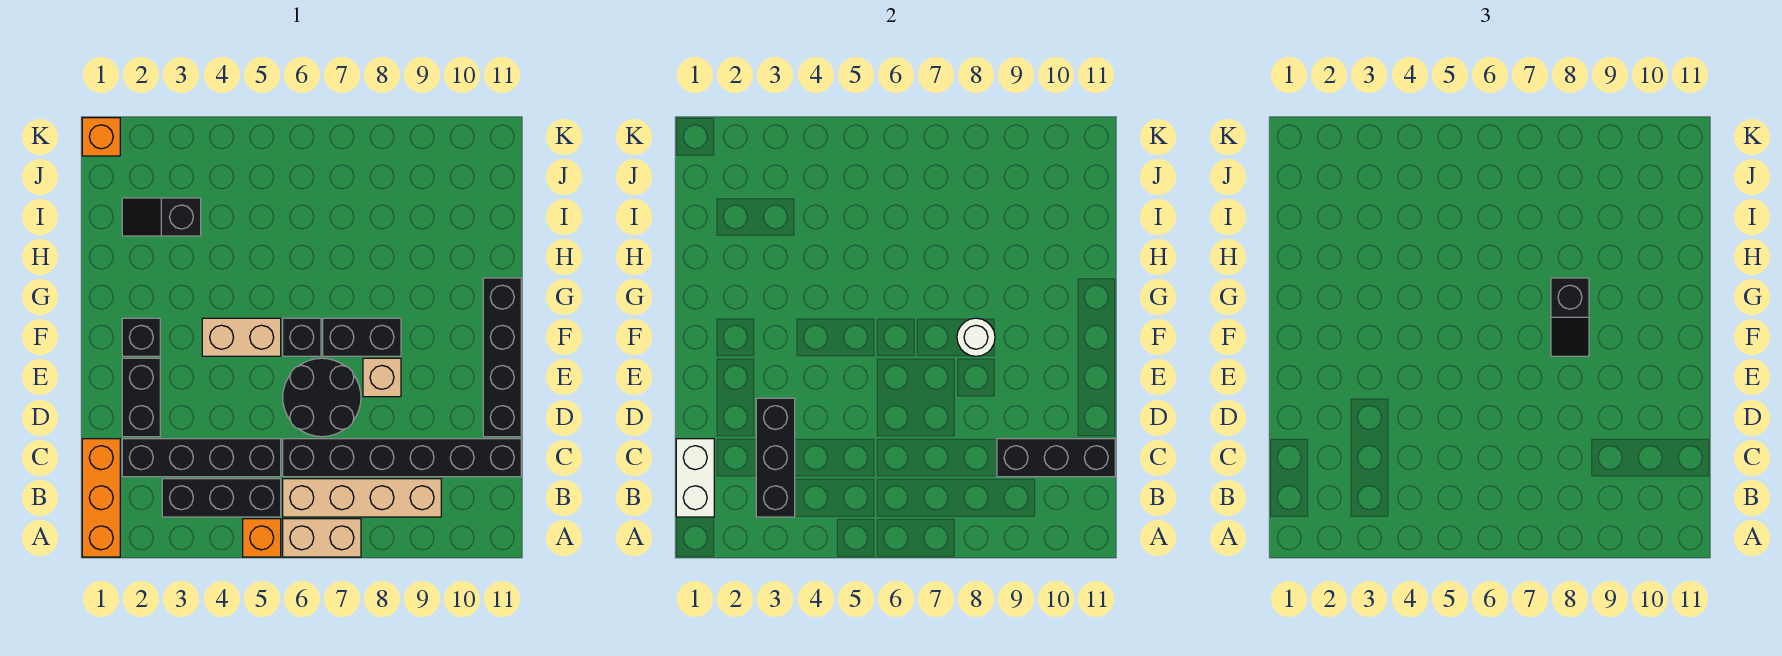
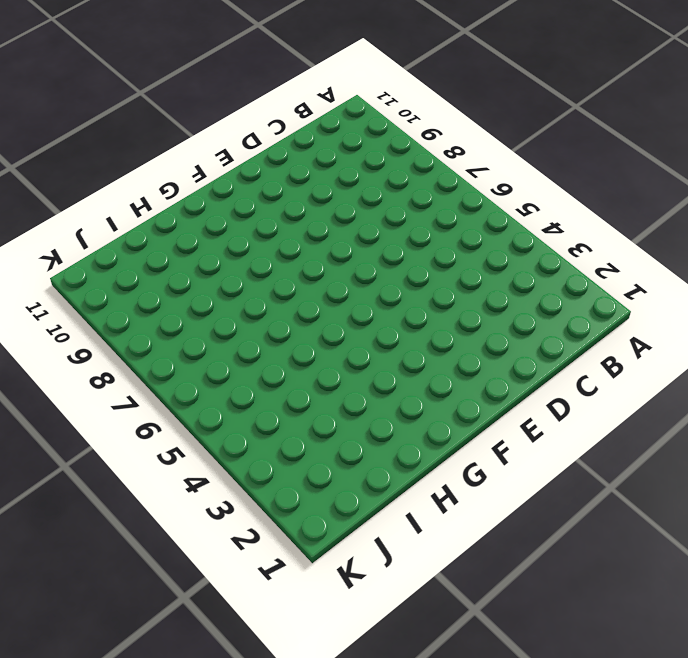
none -> orange brick A1:C1 level 1
none -> orange brick A5 level 1
none -> tan brick A6:A7 level 1

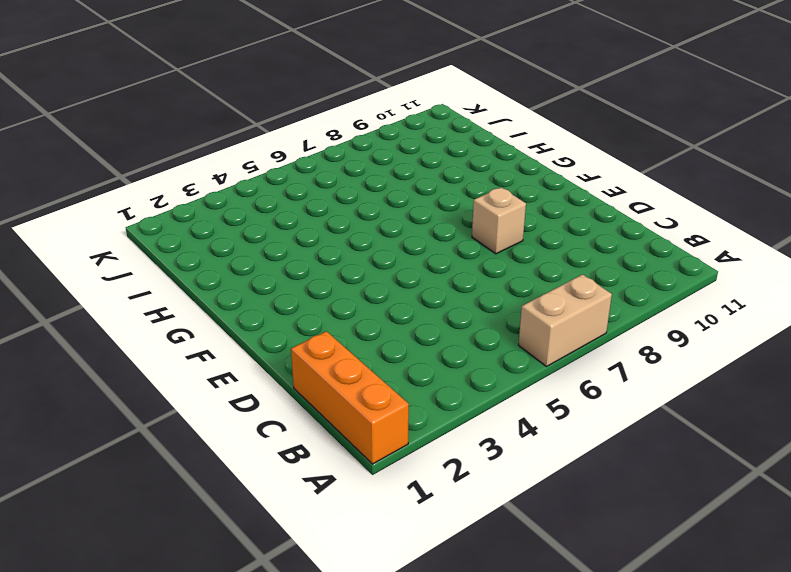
none -> orange brick A5 level 1
none -> black brick B3:B5 level 1
none -> tan brick B6:B9 level 1

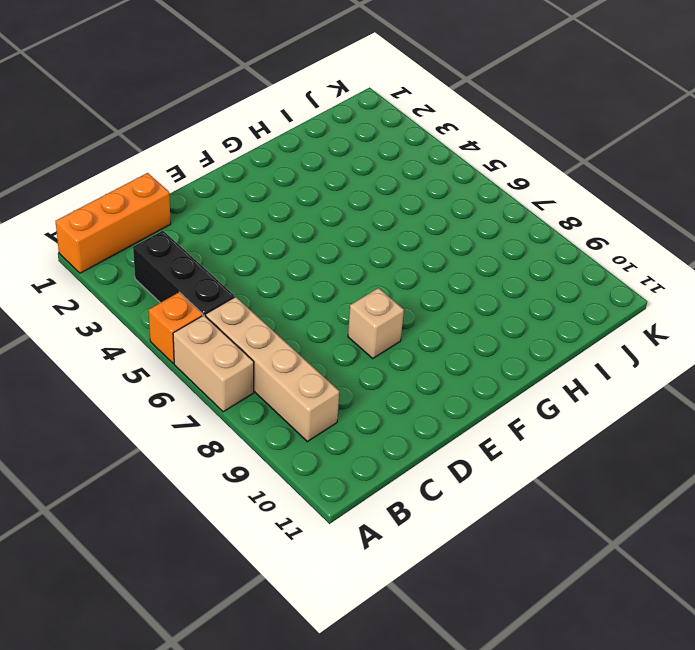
none -> black brick C2:C5 level 1
none -> black brick C6:C11 level 1
none -> black brick D2:E2 level 1

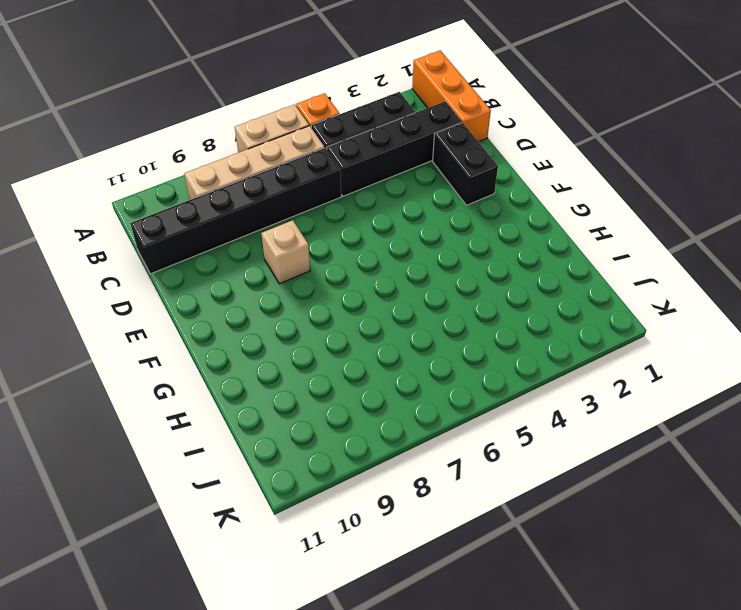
none -> black round brick D6:E7 level 1
none -> black brick D11:G11 level 1
none -> black brick F2 level 1

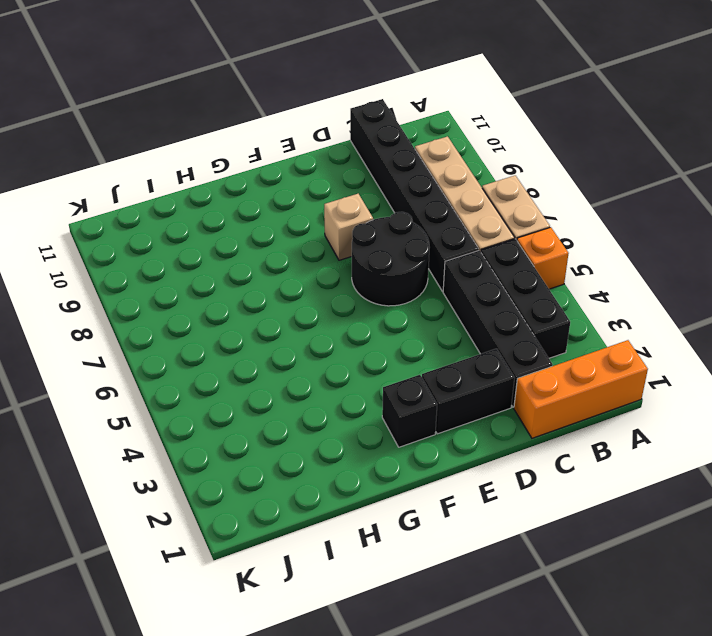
none -> black brick D11:G11 level 1
none -> tan brick F4:F5 level 1
none -> black brick F6 level 1

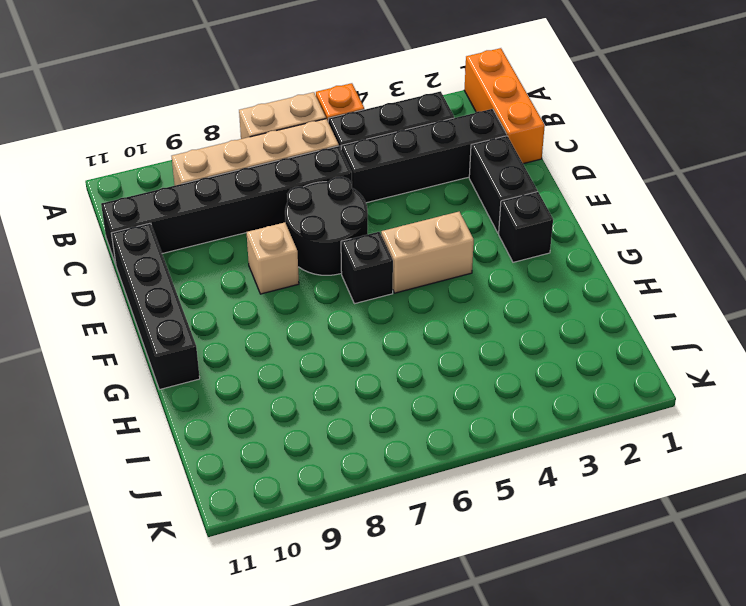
none -> black brick F7:F8 level 1
none -> black slope I2:I3 level 1 top 3
none -> orange brick K1 level 1

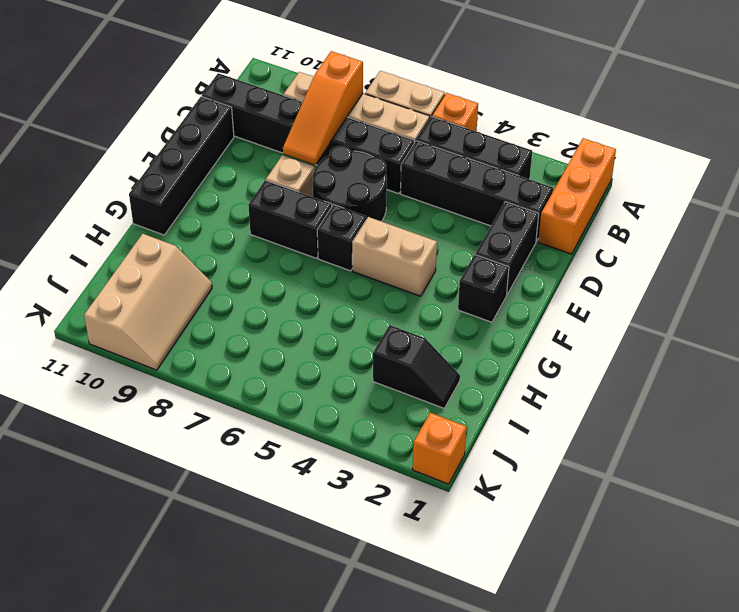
orange slope B8:D8 level 2 top B -> none
tan slope I9:K10 level 1 top 10 -> none
none -> white brick B1:C1 level 2
none -> black brick B3:D3 level 2
none -> black brick C9:C11 level 2

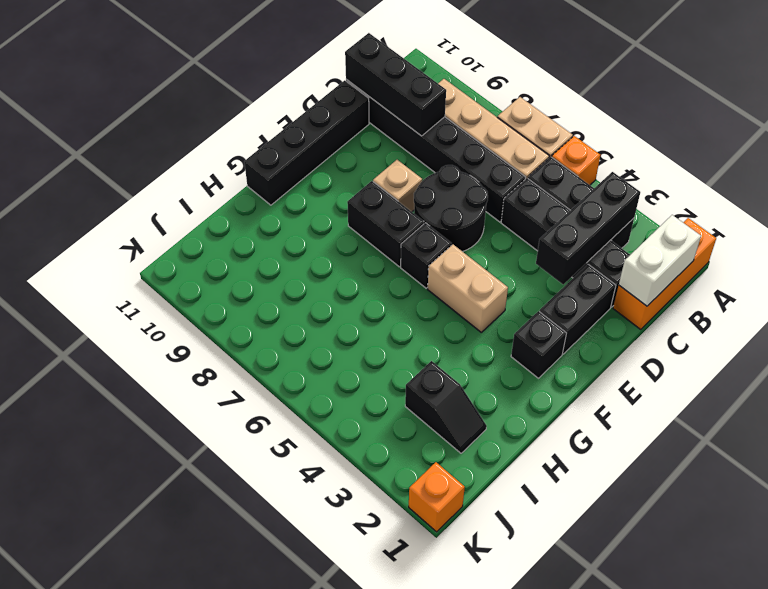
none -> white round brick F8 level 2
none -> black slope F8:G8 level 3 top G

